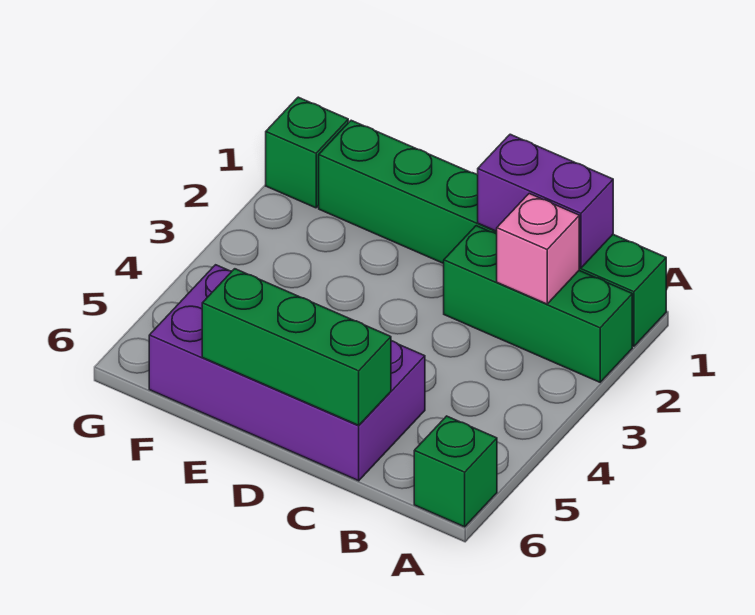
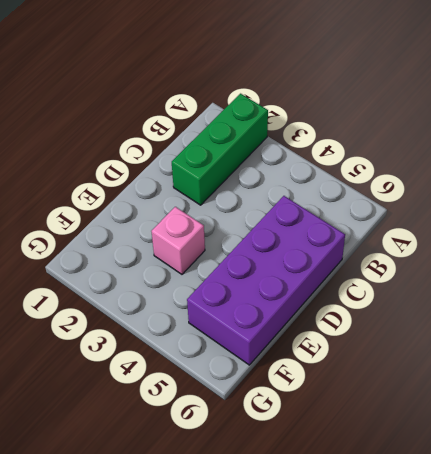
pink brick E3 level 1 -> pink brick B2 level 2
none -> green brick A1:F1 level 1
none -> green brick A6 level 1

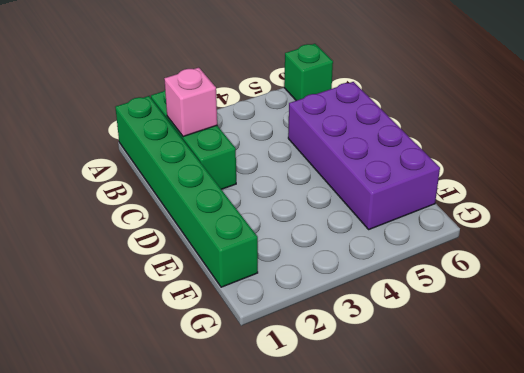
none -> green brick G1 level 1
none -> purple brick B1:C1 level 2

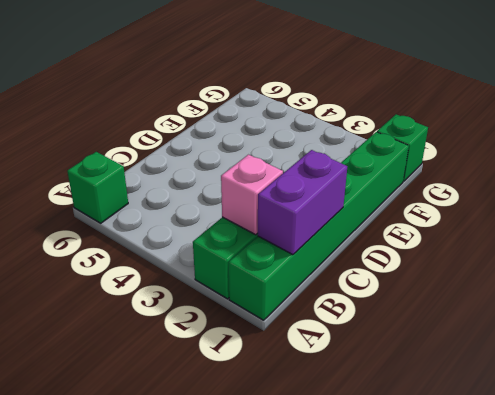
none -> purple brick C5:F6 level 1
none -> green brick C6:E6 level 2

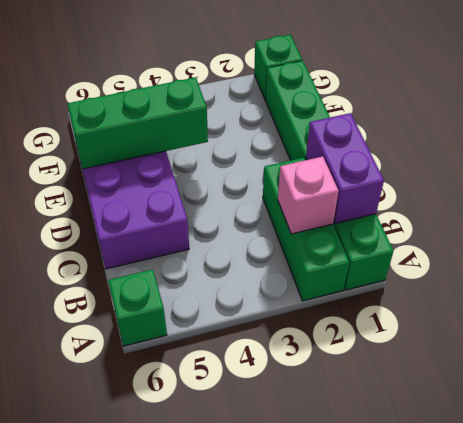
green brick E4:E6 level 2 -> green brick C6:E6 level 2

